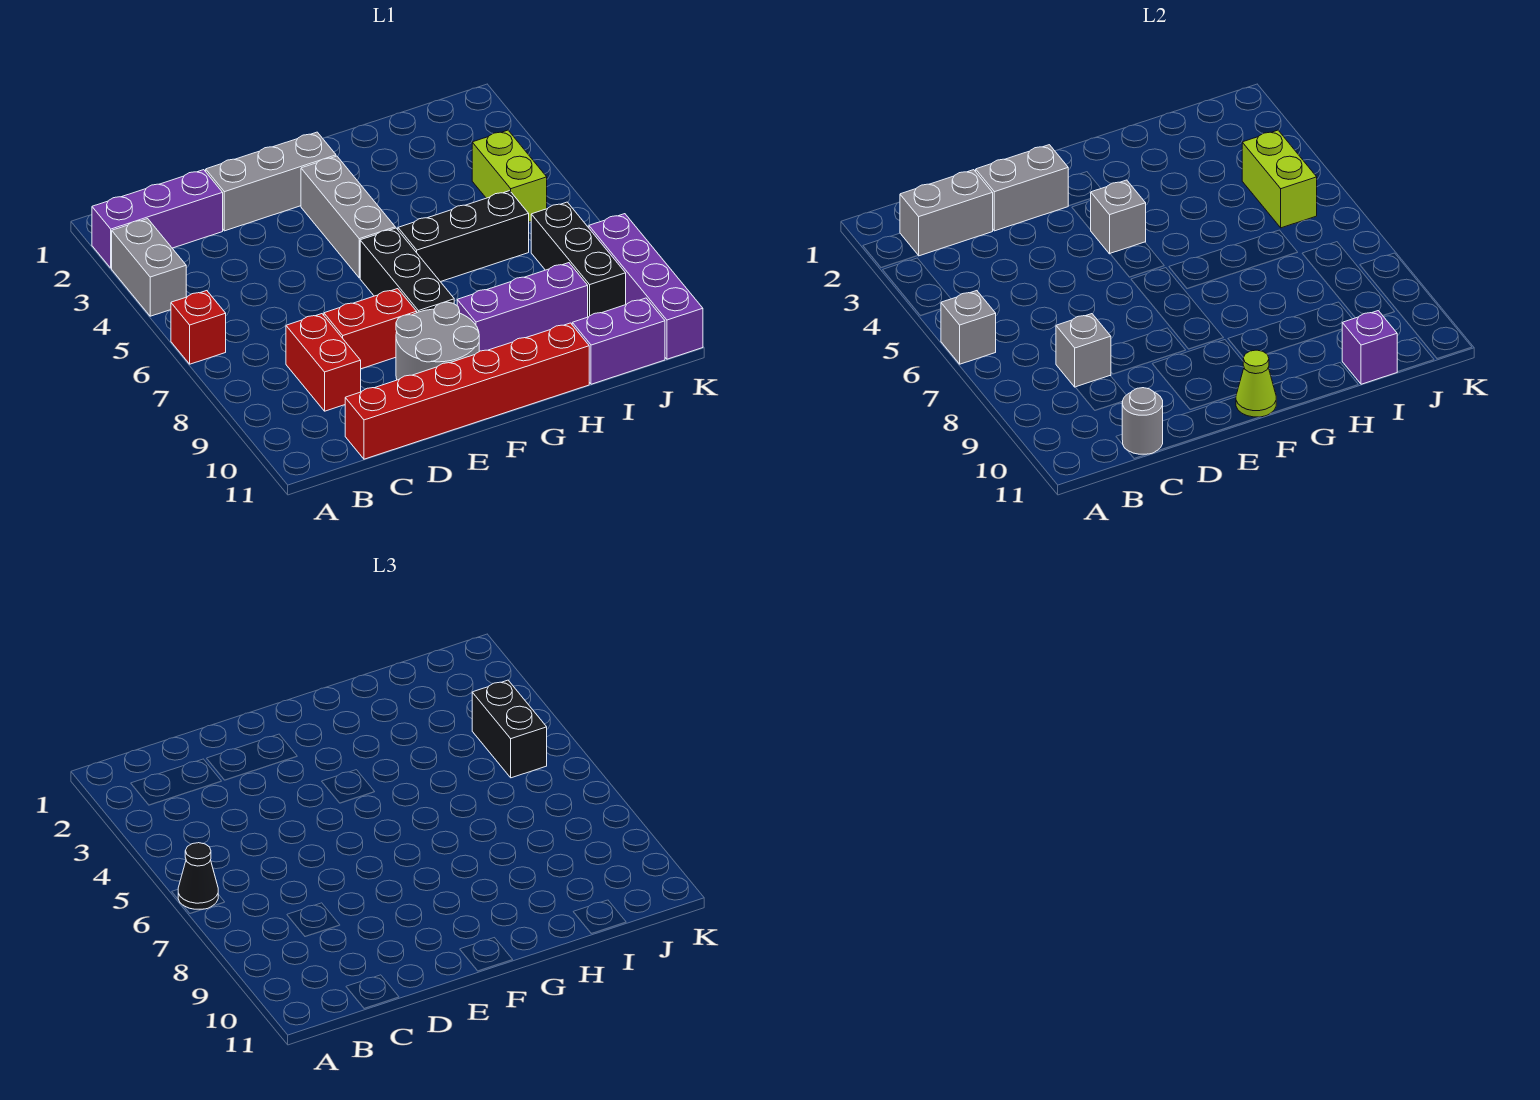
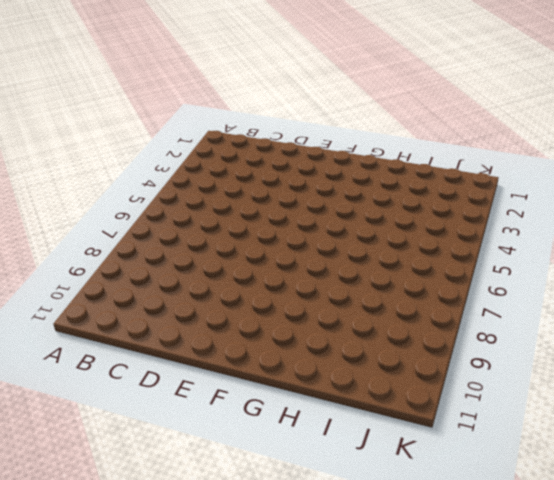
none -> purple brick A2:C2 level 1
none -> grey brick A3:A4 level 1
none -> red brick A6 level 1

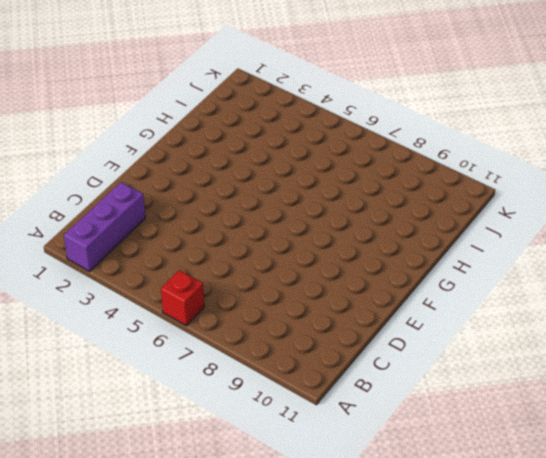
none -> grey brick A3:A4 level 1
none -> red brick C8:C9 level 1
none -> red brick C11:H11 level 1

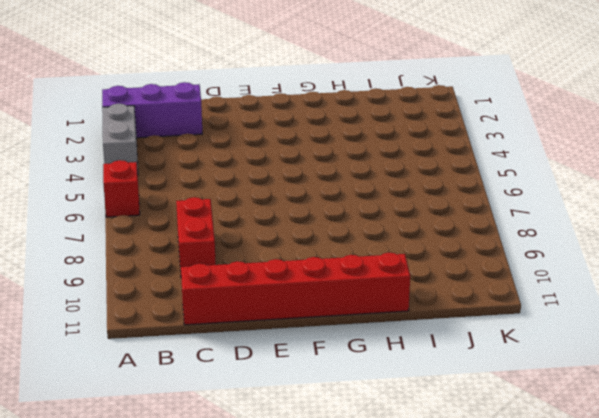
none -> grey brick D2:F2 level 1
none -> red brick D8:E8 level 1
none -> grey round brick E9:F10 level 1

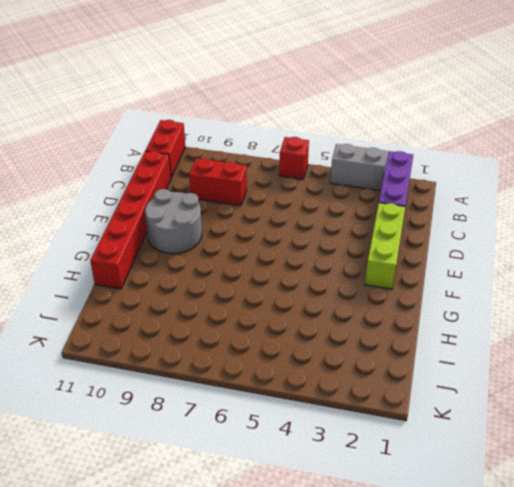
red brick A11:B11 level 1 -> red brick D8:E8 level 1
lime brick D2:F2 level 1 -> grey brick D2:F2 level 1
none -> grey brick F3:F5 level 1
none -> black brick F6:F8 level 1
none -> black brick G6:I6 level 1

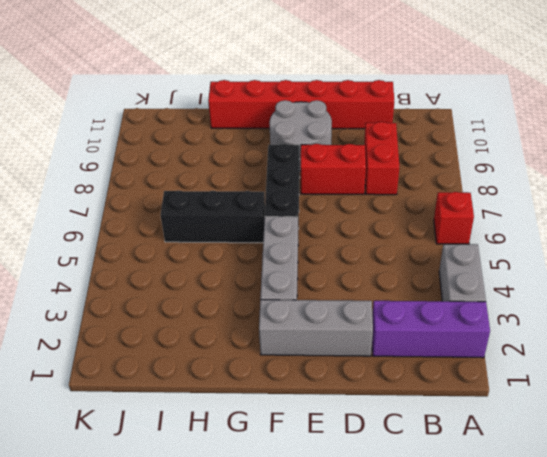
none -> purple brick G9:I9 level 1
none -> purple brick I11:J11 level 1
none -> lime brick J4:J5 level 1

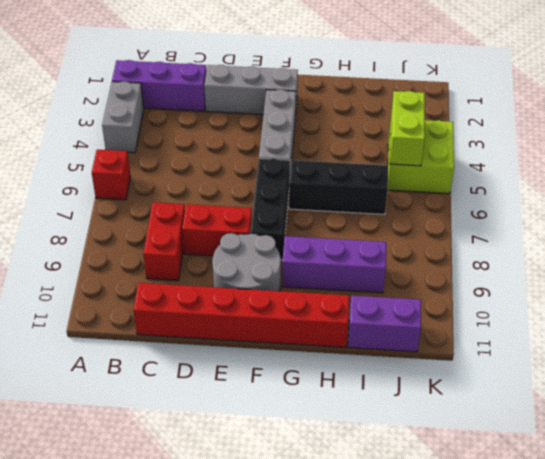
lime brick J4:K5 level 1 -> lime brick J4:J5 level 1
none -> black brick J7:J9 level 1
none -> purple brick K8:K11 level 1
none -> grey brick A6 level 2

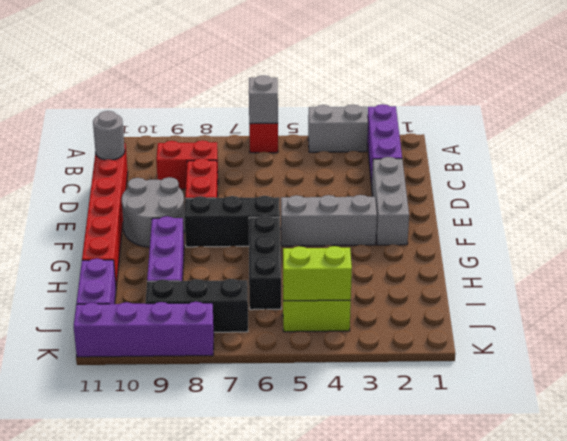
none -> grey brick B2:C2 level 2
none -> grey brick C8 level 2
none -> grey brick D2:E2 level 2

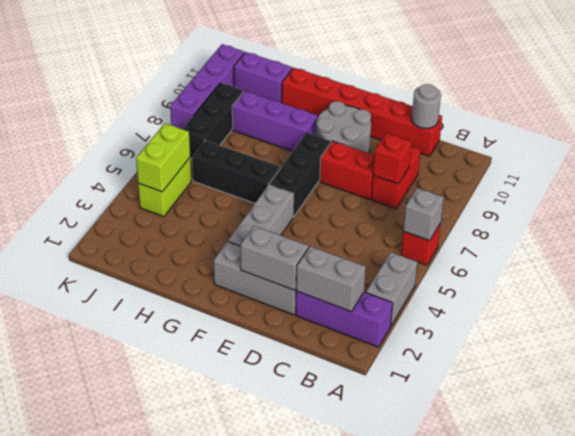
red brick C8 level 2 -> grey brick C8 level 2
none -> grey brick F4 level 2
none -> lime cone F11 level 2
none -> purple brick I11 level 2

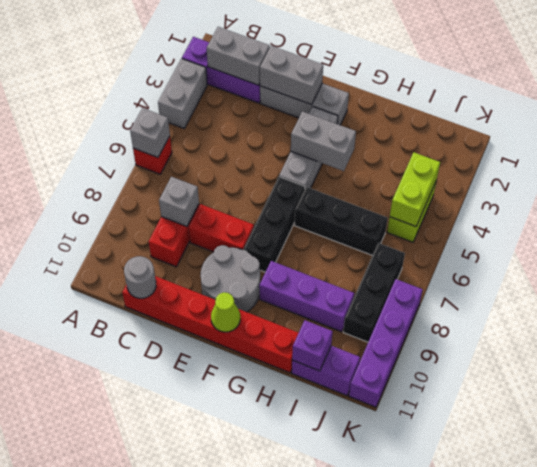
grey brick F4:G4 level 2 -> grey brick F4 level 2
none -> black cone A6 level 3
none -> black brick J4:J5 level 3

